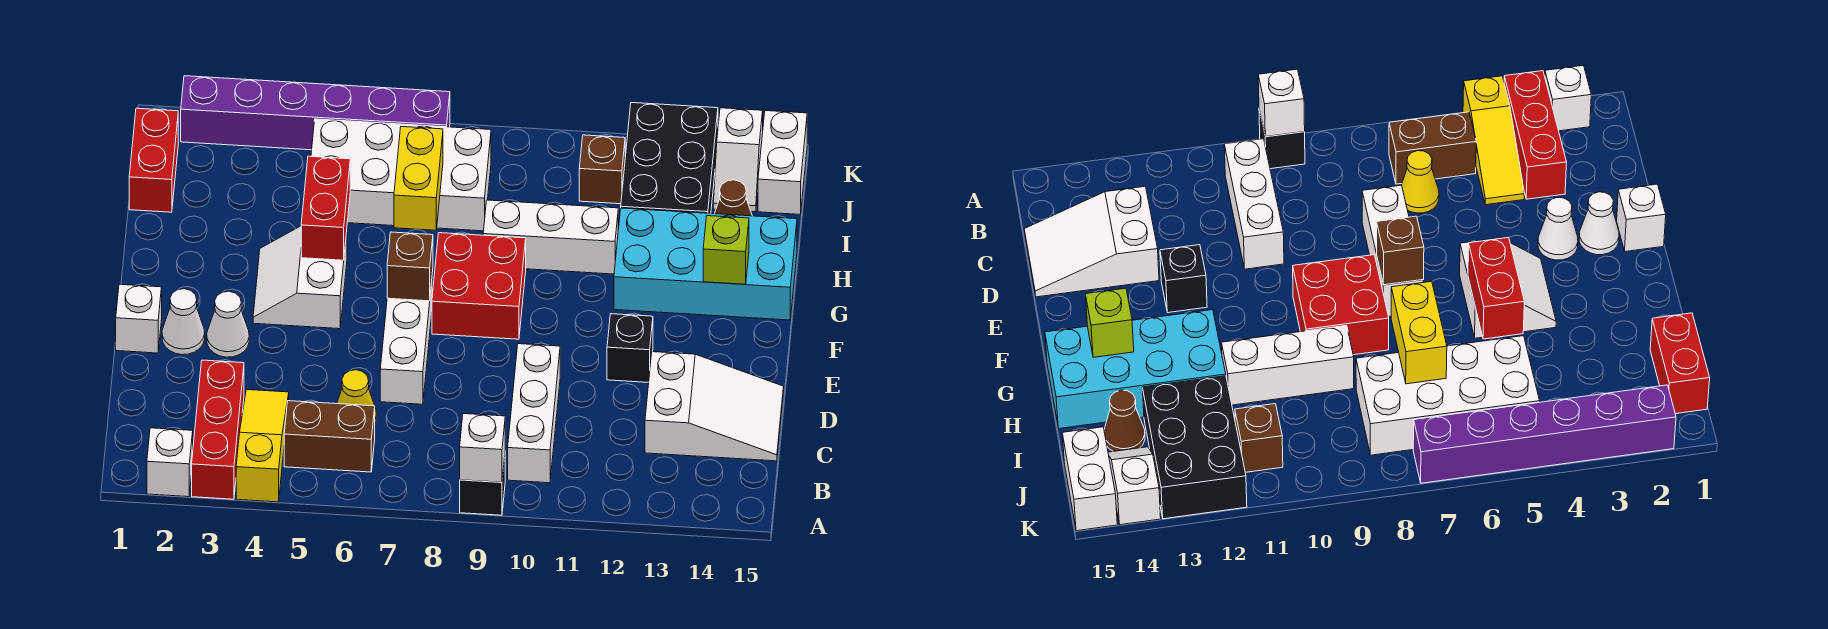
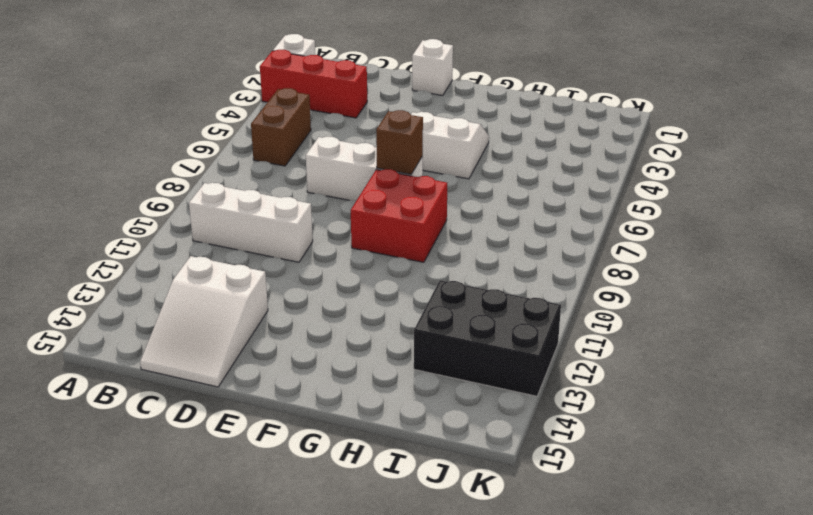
none -> yellow slope A4:C4 level 1 top A
none -> black brick A9 level 1
none -> yellow cone C6 level 1
none -> white cone E2 level 1

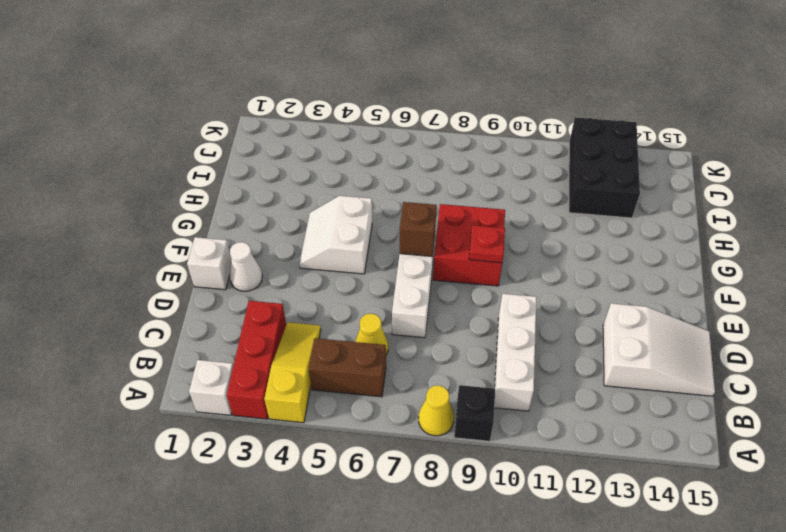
yellow cone A8 level 1 -> none
red plate F9 level 2 -> none
none -> white cone E3 level 1
none -> black brick E12 level 1
none -> cyan brick G12:H15 level 1
none -> white brick H9:H11 level 1

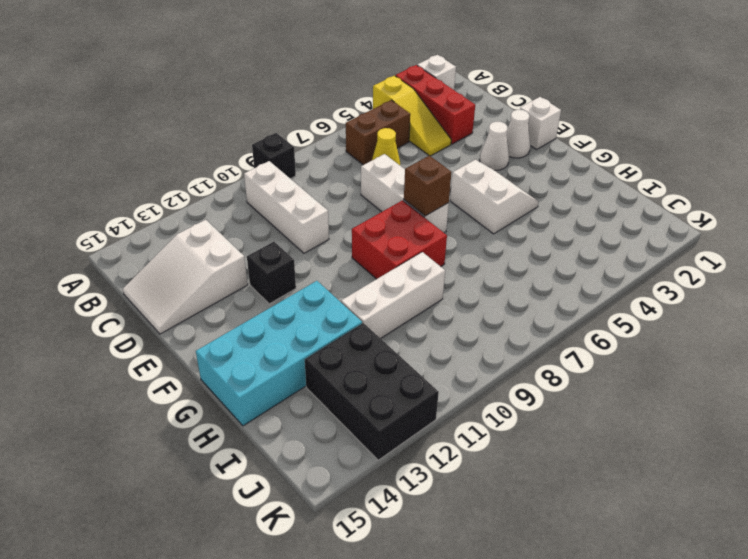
none -> red brick I1:J1 level 1
none -> white brick I5:J8 level 1
none -> brown cone I14 level 1
none -> brown brick J11 level 1

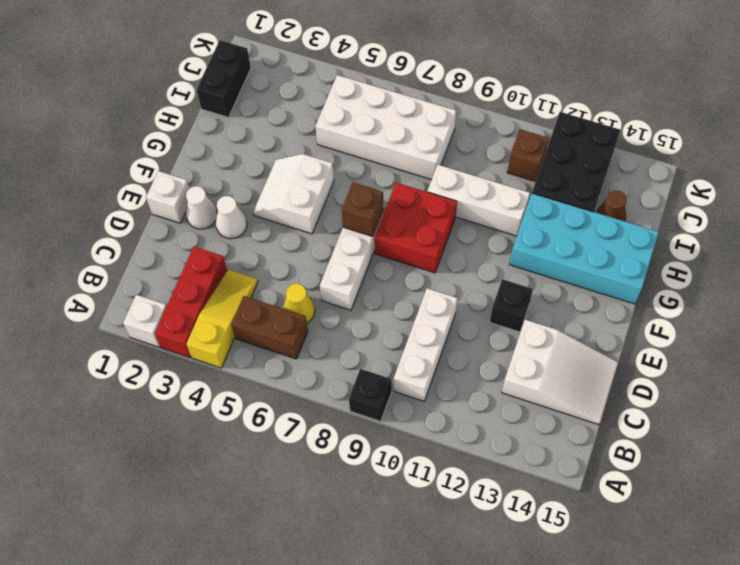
black brick I1:J1 level 1 -> red brick I1:J1 level 1
none -> white slope J14:K14 level 1 top K
none -> white brick J15:K15 level 1
none -> purple brick K2:K7 level 1
none -> white brick A9 level 2

